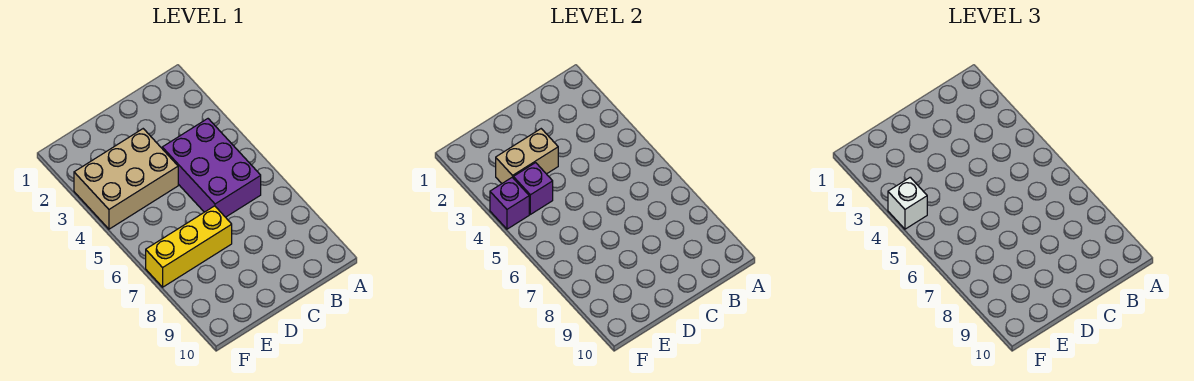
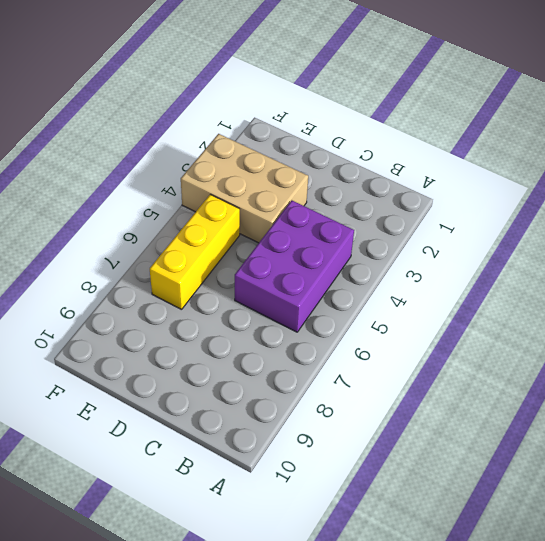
yellow brick E5:E7 level 1 -> yellow brick D7:F7 level 1
none -> tan brick D3:E3 level 2
none -> purple brick E4 level 2

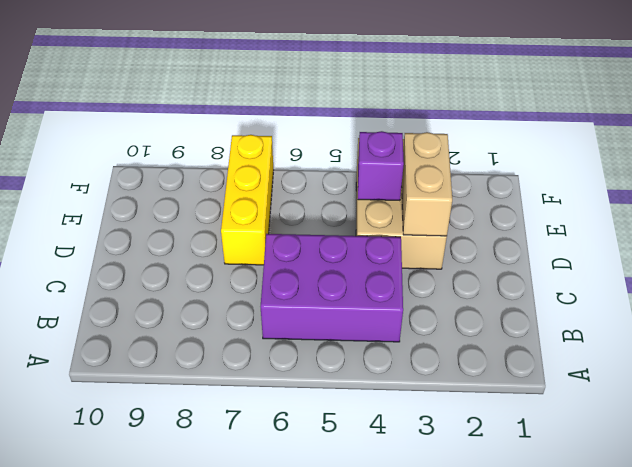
none -> purple brick F4 level 2
none -> white brick F4 level 3

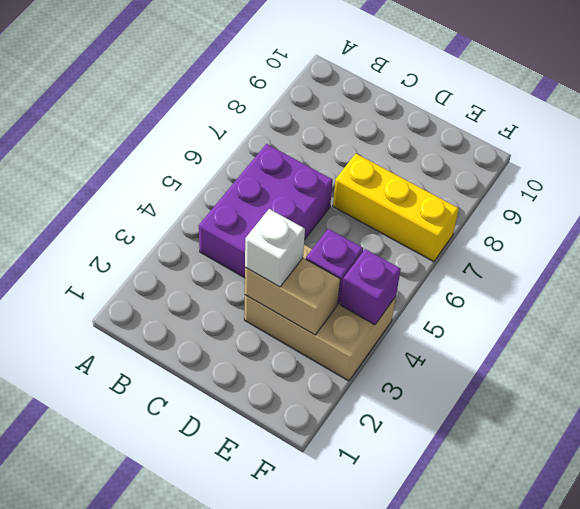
white brick D3 level 3 -> white brick F4 level 3

